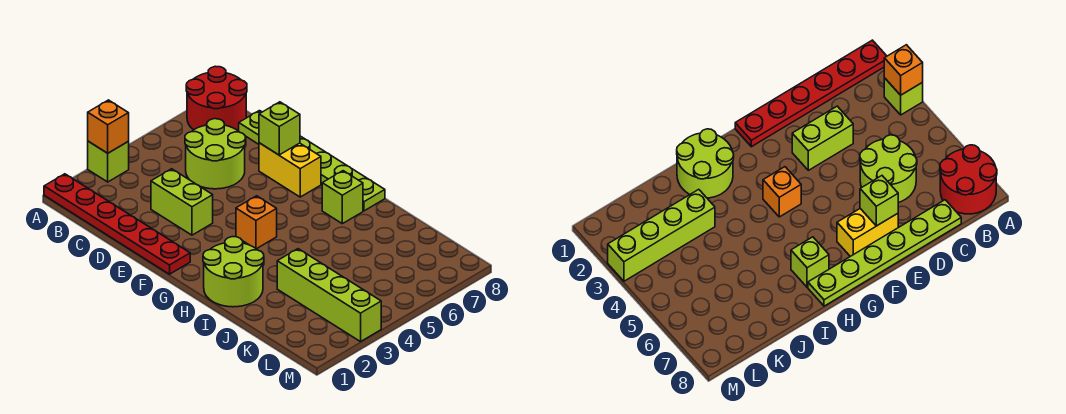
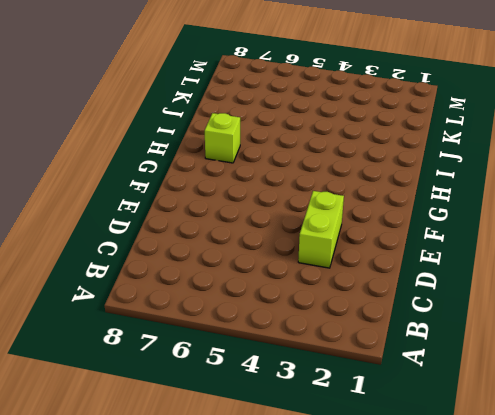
none -> red plate A1:F1 level 1
none -> lime brick A3 level 1
none -> red round brick A7:B8 level 1

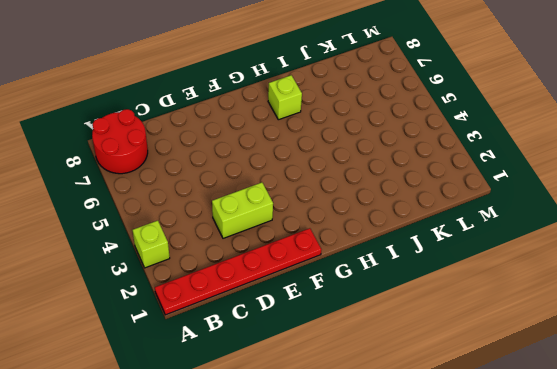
none -> lime round brick C5:D6 level 1
none -> lime plate C8:H8 level 1
none -> yellow brick E7:F7 level 1

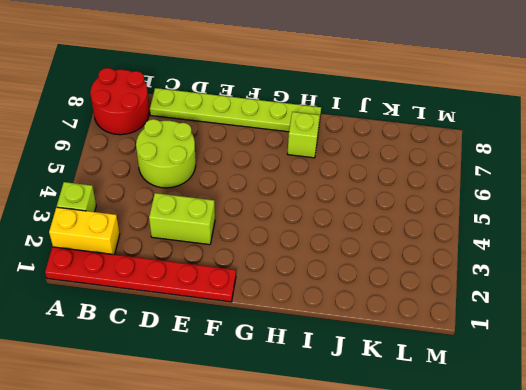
yellow brick A2:B2 level 1 -> yellow brick E7:F7 level 1
none -> orange brick G4 level 1
none -> lime round brick H1:I2 level 1
none -> lime brick J3:M3 level 1

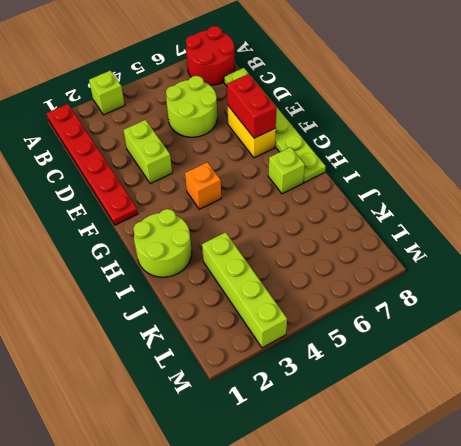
red brick E7:F7 level 2 -> lime brick E7 level 2
none -> orange brick A3 level 2

